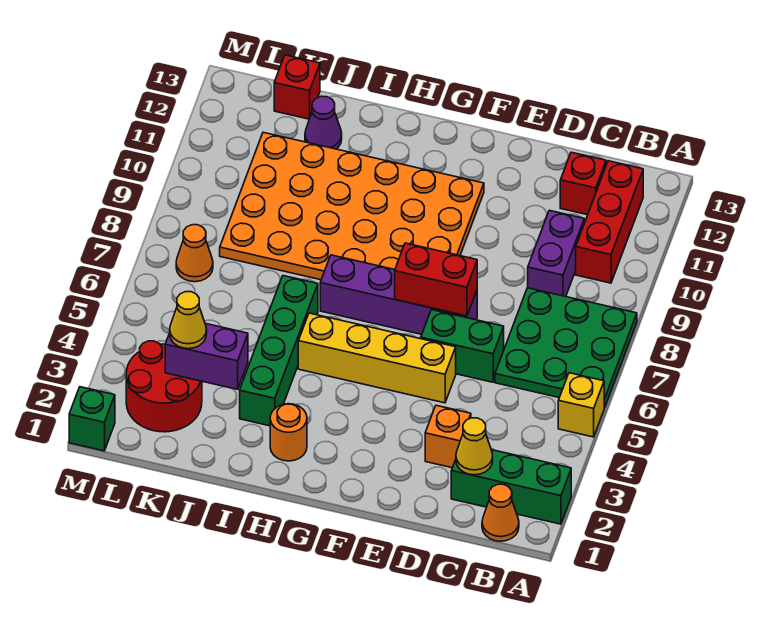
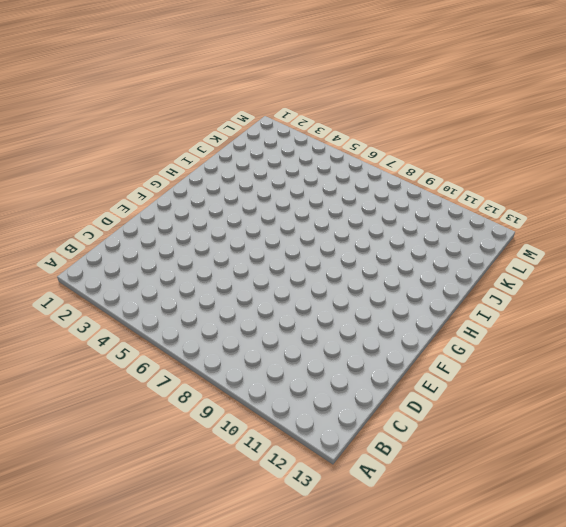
none -> green brick A2:C2 level 1
none -> yellow brick A5 level 1
none -> green plate A6:C8 level 1

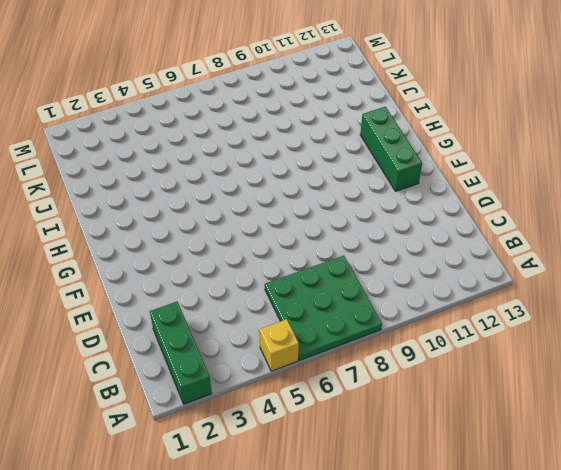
green brick F12:H12 level 1 -> none
none -> orange cone B1 level 1
none -> red brick B10:B12 level 1
none -> purple brick C9:C10 level 1

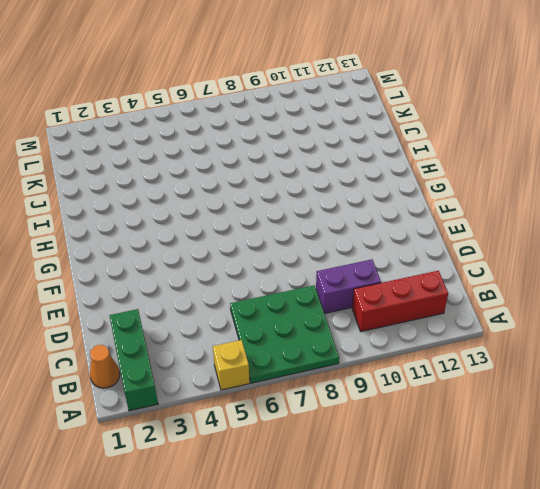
none -> red brick C12 level 1
none -> orange brick D3 level 1
none -> green brick D6:E6 level 1

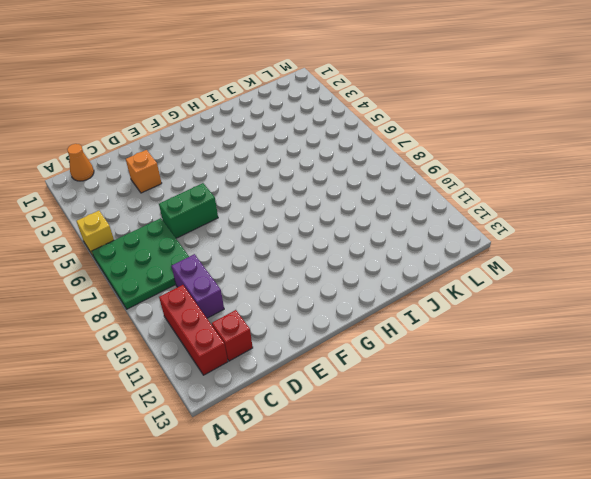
none -> green brick A2:C2 level 1
none -> yellow brick E5:H5 level 1
none -> purple brick E7:H7 level 1

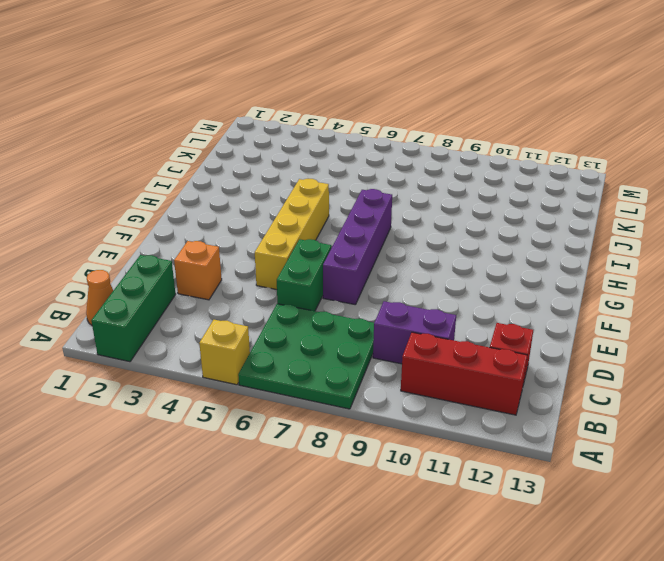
none -> orange plate F8:K11 level 1
none -> orange round brick H2 level 1
none -> green brick I3:I6 level 1

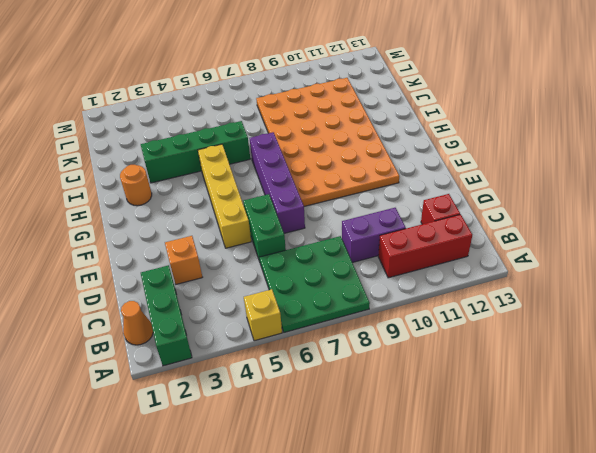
none -> purple cone J12 level 1
none -> red round brick K2:L3 level 1
none -> red brick K13 level 1

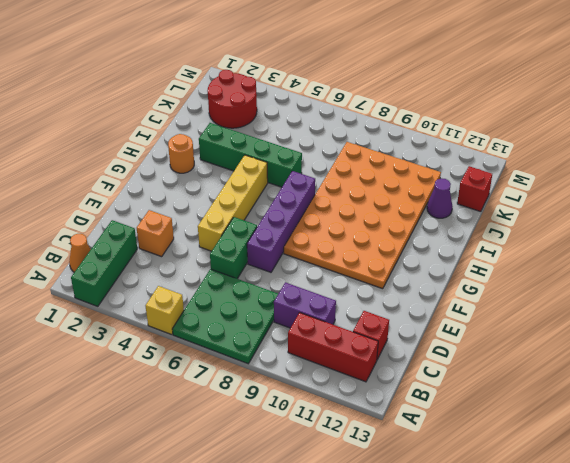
none -> orange cone L7 level 1
none -> green brick M1 level 1
none -> yellow cone C2 level 2

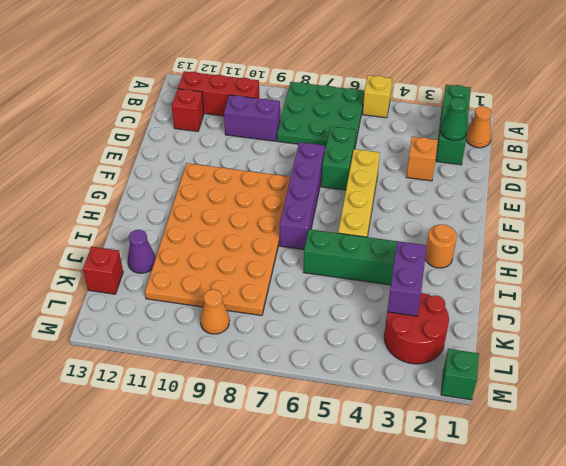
green cone C2 level 2 -> yellow cone C2 level 2
orange cone L9 level 1 -> orange cone L7 level 1
none -> red brick E7:F7 level 2
none -> yellow cone K3 level 3

